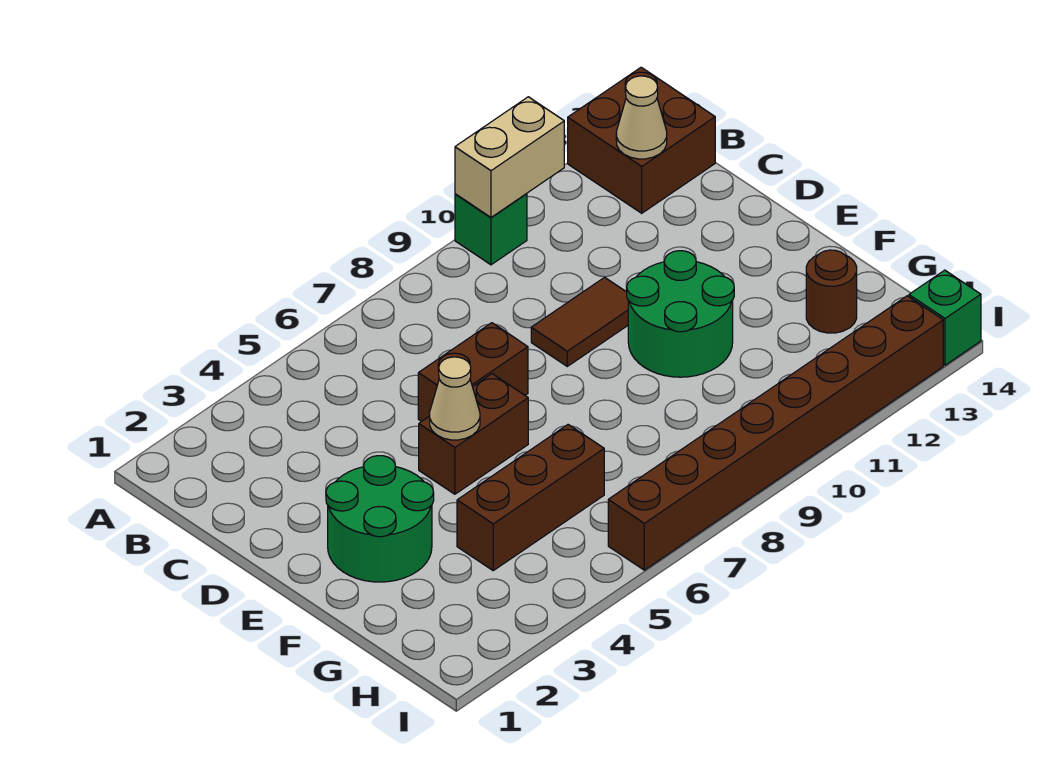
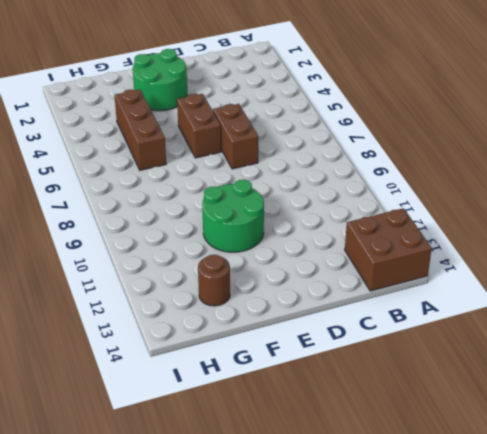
none -> green brick A10 level 1
none -> brown tile D9:D10 level 1
none -> brown brick I6:I13 level 1

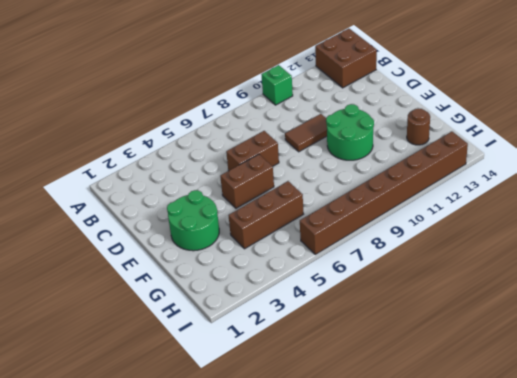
none -> green brick I14 level 1
none -> tan brick A10:A11 level 2
none -> tan cone B13 level 2

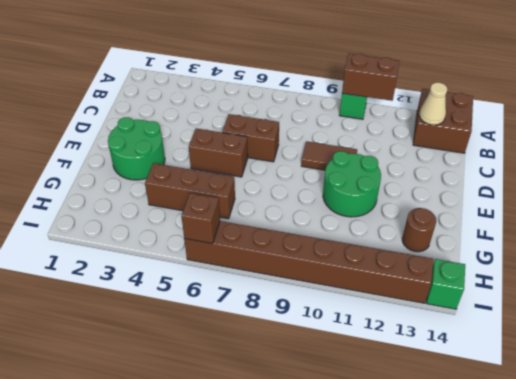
brown brick A10:A11 level 2 -> tan brick A10:A11 level 2
brown brick I6 level 2 -> none
none -> tan cone E5 level 2

